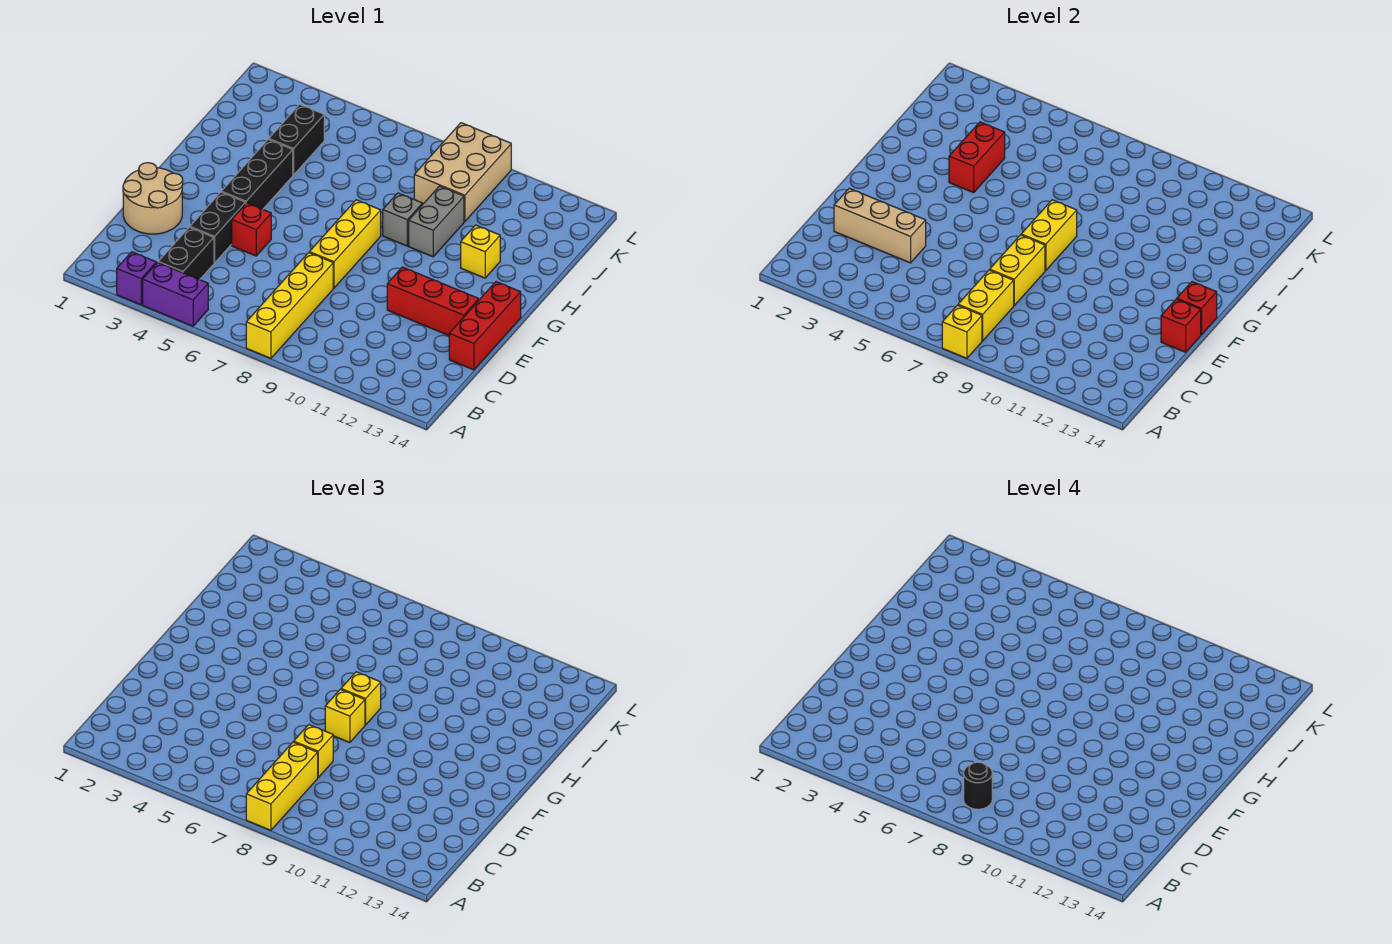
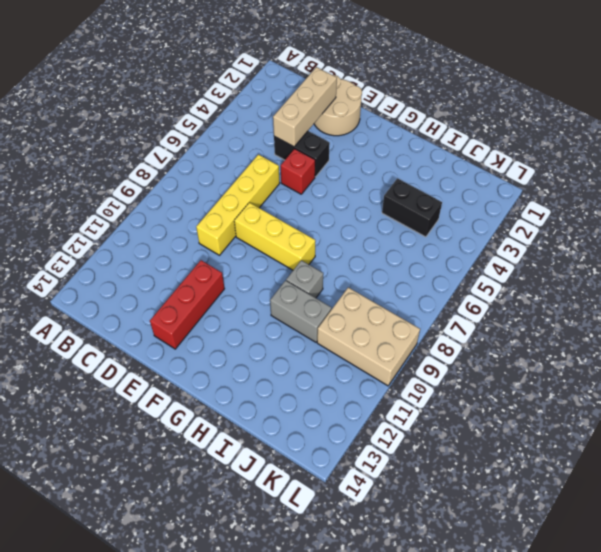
yellow brick D6:D9 level 1 -> yellow brick A8:D8 level 1
none -> purple brick A3 level 1
none -> purple brick A4:A5 level 1
none -> black brick B4:C4 level 1

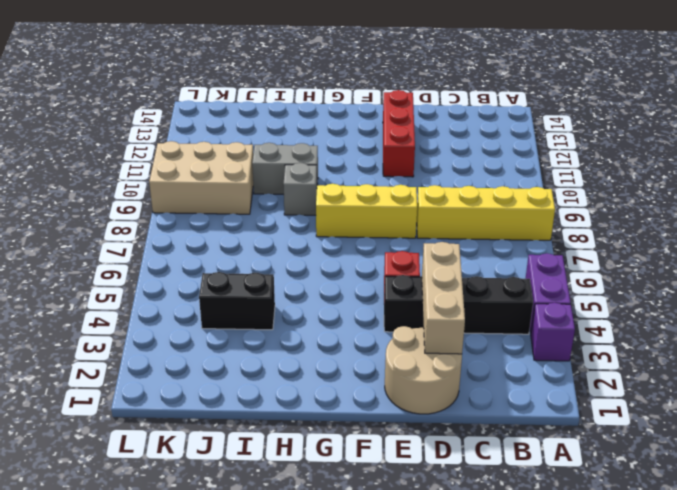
none -> red brick D14:F14 level 1
none -> black brick F4:H4 level 1
none -> yellow brick H12 level 1

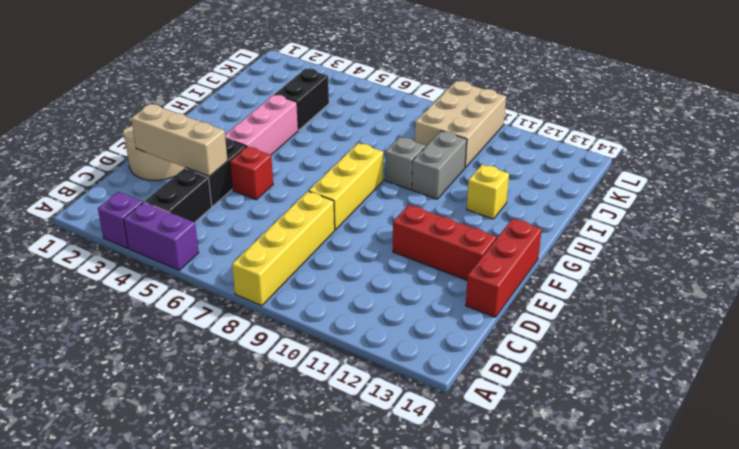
pink brick F4:H4 level 1 -> black brick F4:H4 level 1
none -> yellow brick A8 level 2
none -> yellow brick B8:C8 level 2
none -> yellow brick D8:E8 level 2

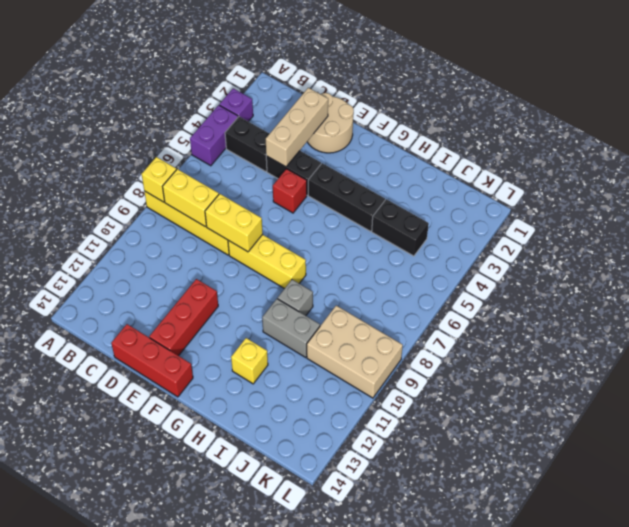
none -> red brick E14 level 2
none -> yellow brick F8:G8 level 2
none -> red brick F14 level 2

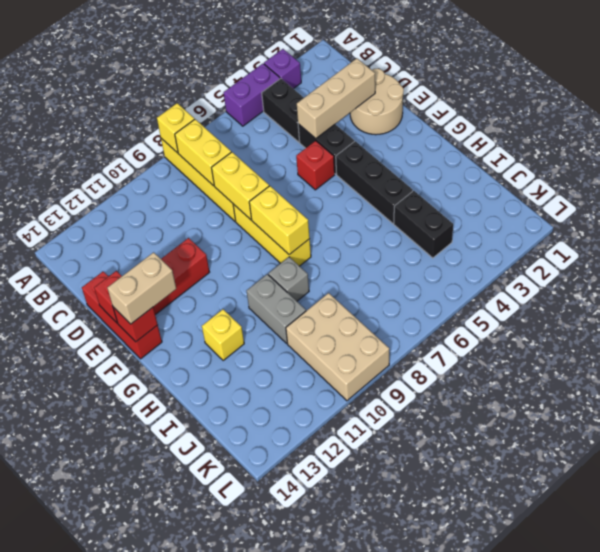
tan brick F13:F14 level 3 -> none
none -> red brick H4:I4 level 2
none -> yellow brick A8:C8 level 3
none -> yellow brick D8 level 3

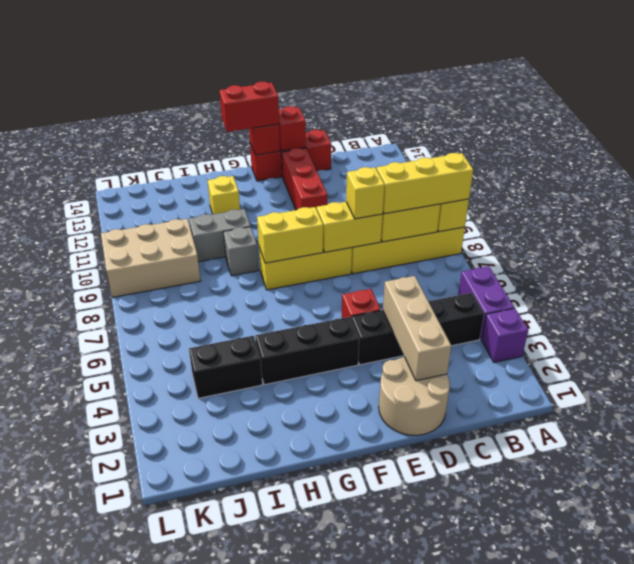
red brick F14:G14 level 3 -> red brick H4:I4 level 2
none -> yellow brick F8 level 3
none -> yellow brick G8 level 3
none -> black round brick B8 level 4

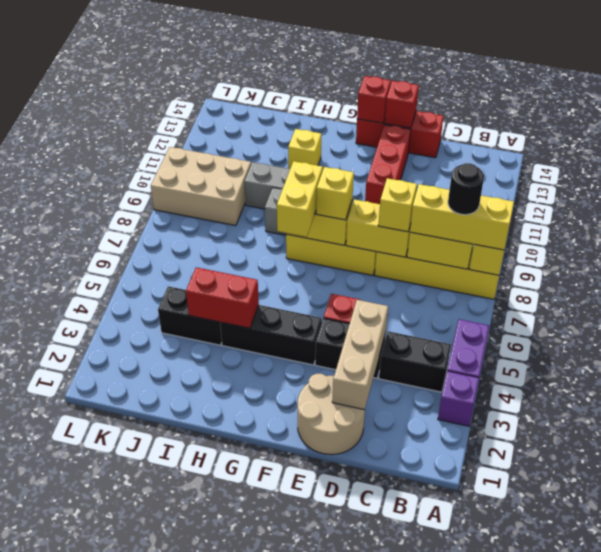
yellow brick G7:G8 level 3 -> yellow brick G8 level 3

